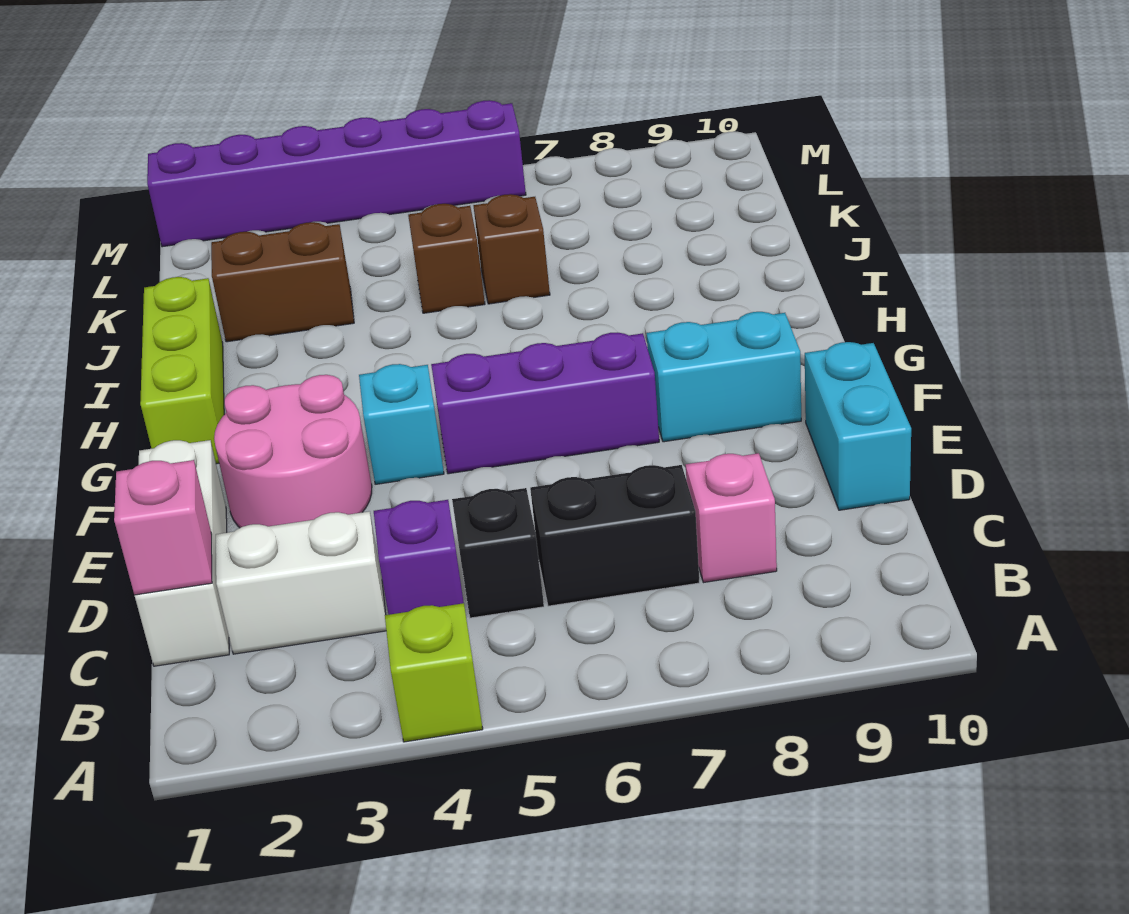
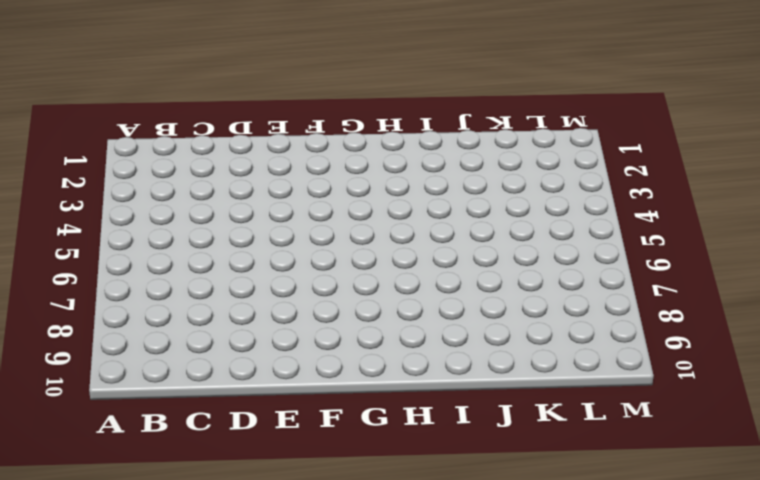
none -> lime brick A4 level 1
none -> white brick C1:E1 level 1
none -> white brick C2:C3 level 1

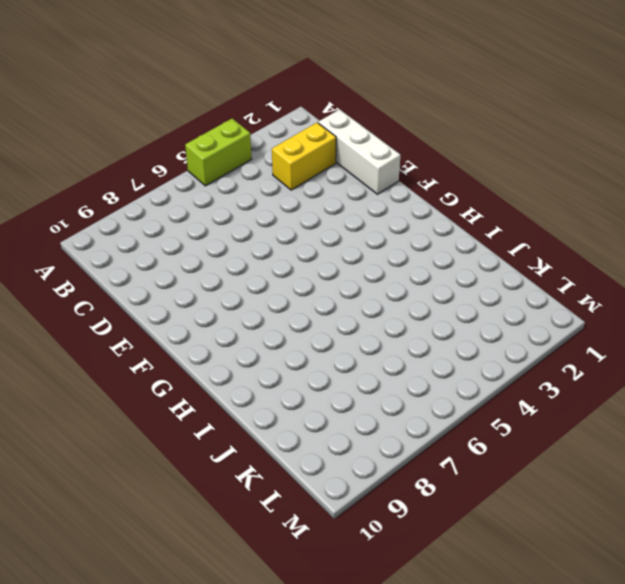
lime brick A4:A5 level 1 -> lime brick A4 level 1
yellow brick C2:C3 level 1 -> white brick C2:C3 level 1
none -> purple brick C4 level 1
none -> black brick C5 level 1
none -> black brick C6:C7 level 1

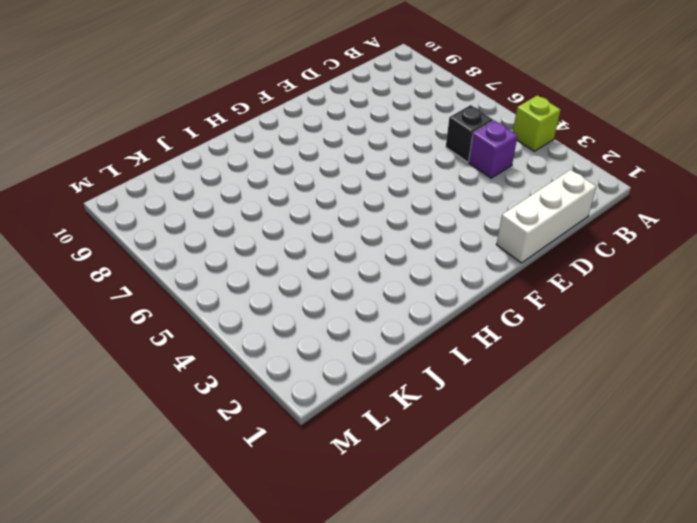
none -> white brick C2:C3 level 1
none -> black brick C6:C7 level 1
none -> pink brick C8 level 1

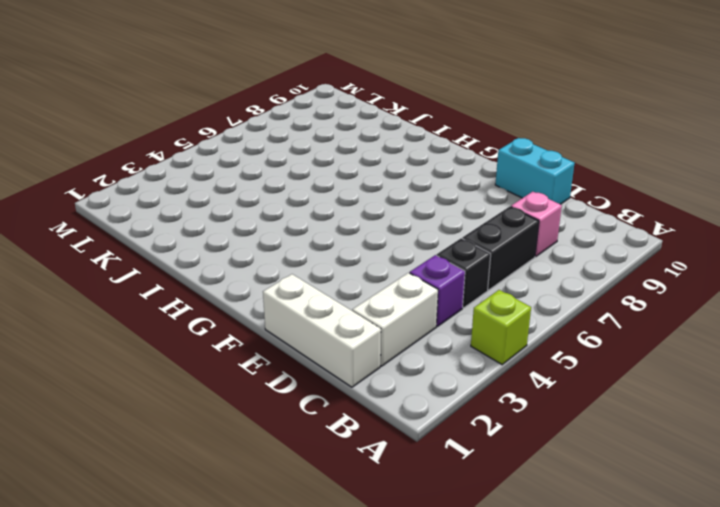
none -> pink round brick E2:F3 level 1
none -> cyan brick F4 level 1
none -> purple brick F5:F7 level 1

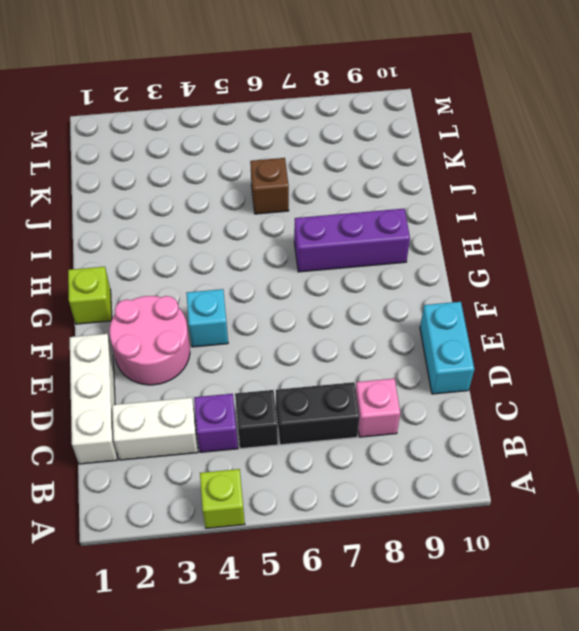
lime brick G1 level 1 -> lime brick G1:I1 level 1
purple brick H7:H9 level 1 -> purple brick F5:F7 level 1
none -> cyan brick F8:F9 level 1
none -> brown brick J2:J3 level 1
none -> brown brick J5 level 1

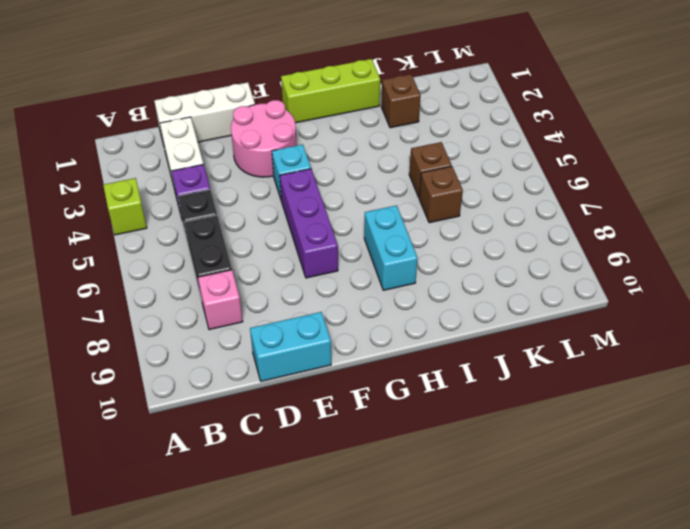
cyan brick H7:H8 level 1 -> cyan brick F8:F9 level 1
brown brick J2 level 1 -> brown brick J2:J3 level 1
none -> purple brick M1:M6 level 1
none -> pink brick C1 level 2

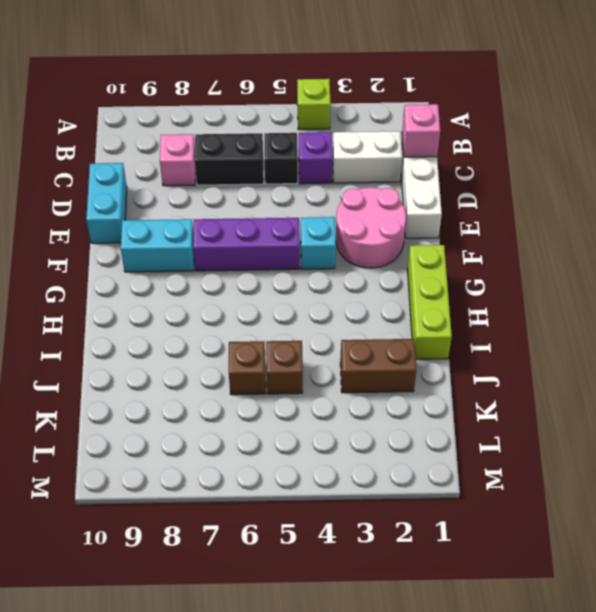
none -> purple brick M1:M6 level 1

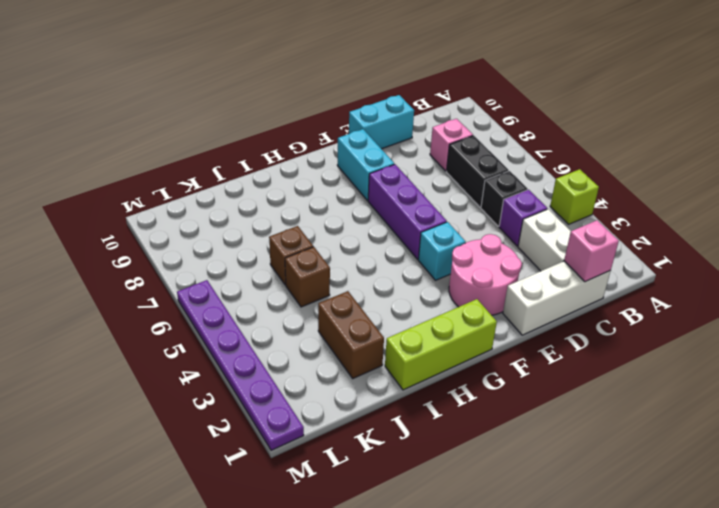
purple plate M1:M6 level 1 -> purple brick M1:M6 level 1

